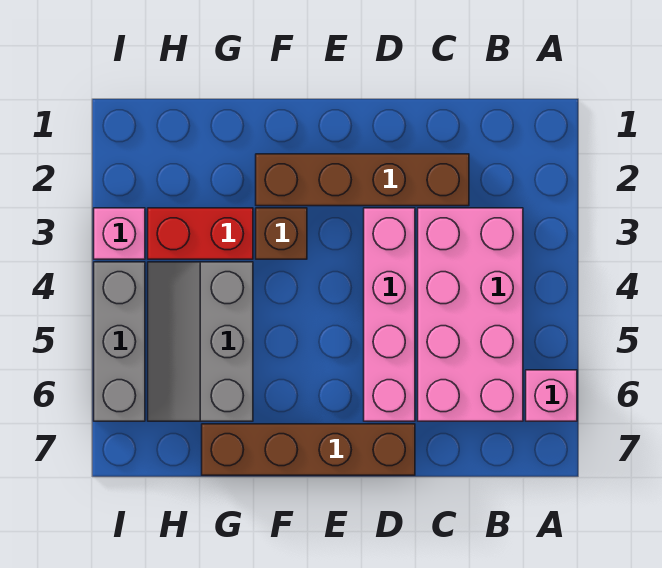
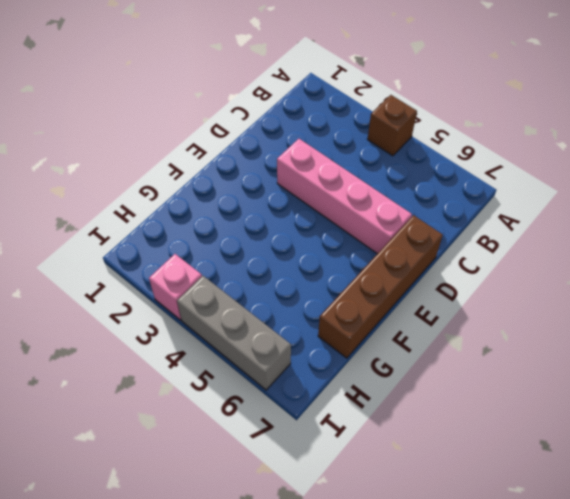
brown brick A4 level 1 -> brown brick F3 level 1
none -> pink brick A6 level 1
none -> pink brick B3:C6 level 1

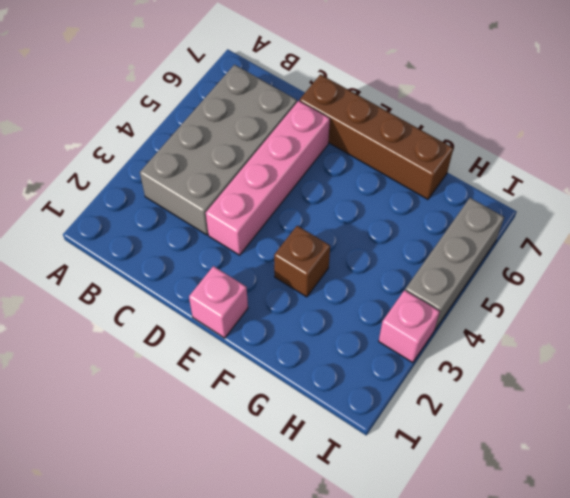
grey brick B3:C6 level 1 -> pink brick B3:C6 level 1
pink brick E1 level 1 -> pink brick A6 level 1
none -> brown brick C2:F2 level 1
none -> red brick G3:H3 level 1

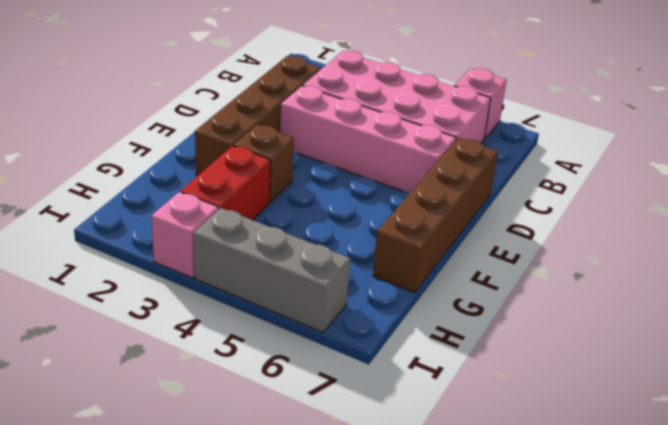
none -> grey slope G4:H6 level 1 top G

